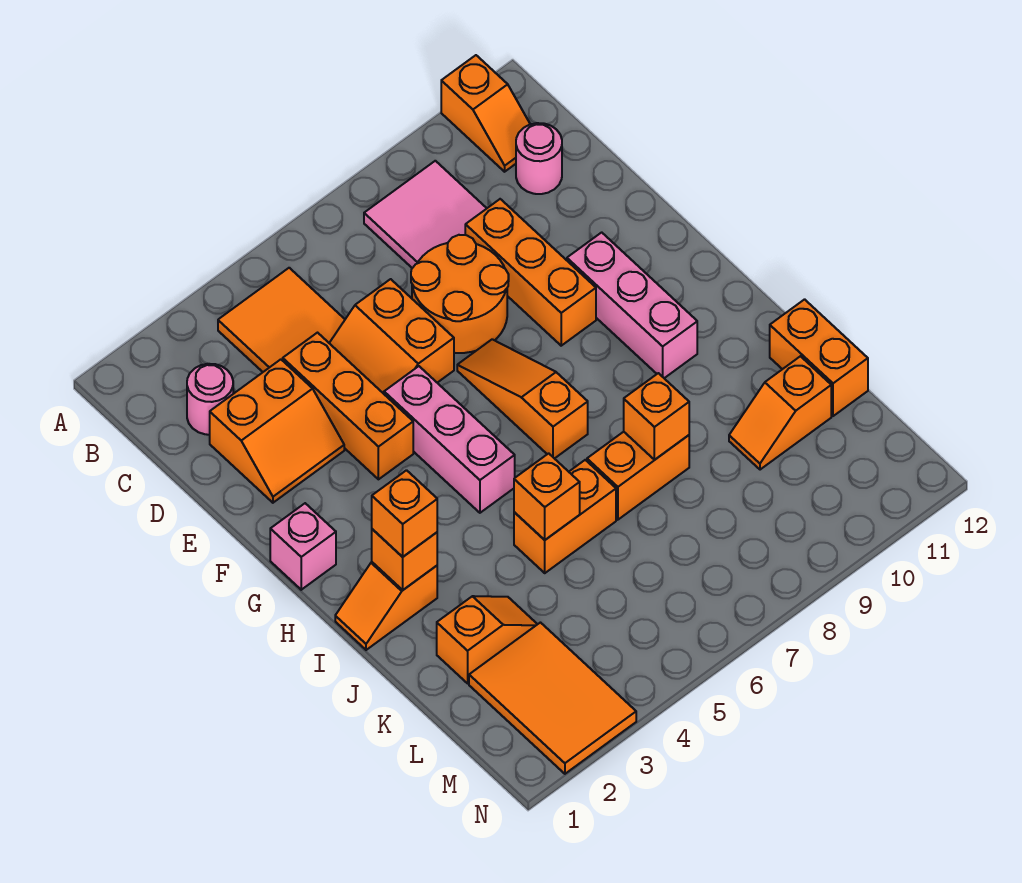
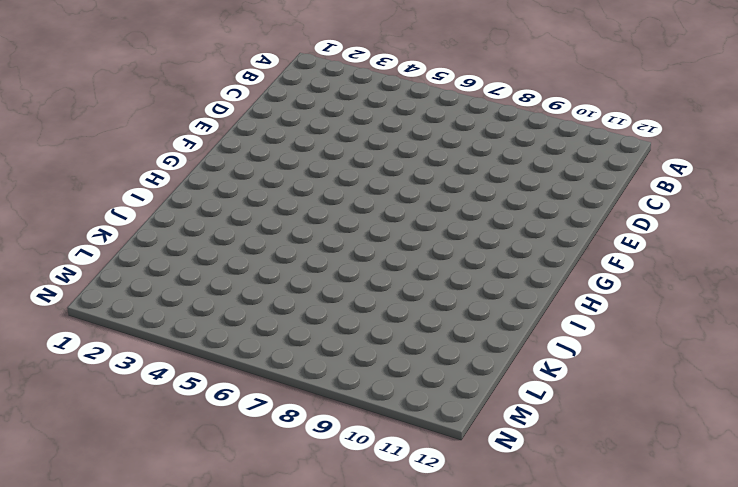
none -> orange slope A11:B11 level 1 top A
none -> orange tile B4:C5 level 1
none -> pink tile B8:C9 level 1

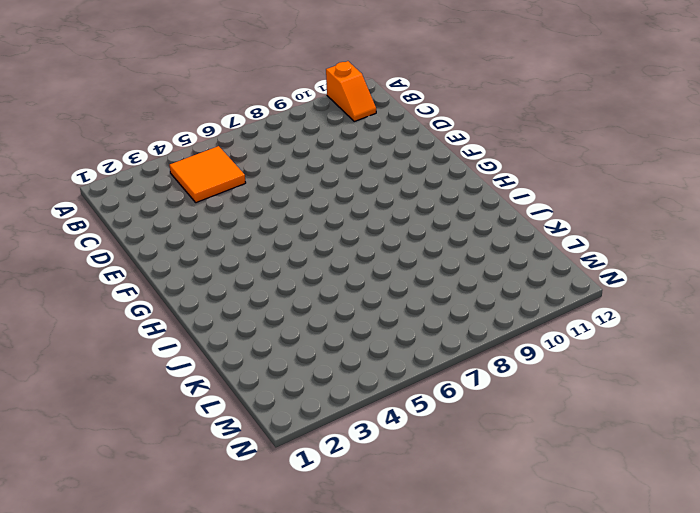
none -> pink tile B8:C9 level 1
none -> pink round brick C2 level 1
none -> pink round brick C11 level 1

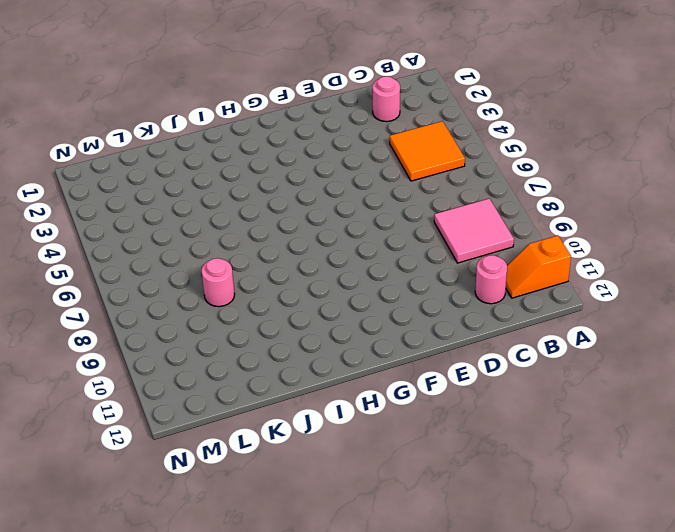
pink round brick K8 level 1 -> none
none -> orange slope D2:E3 level 1 top D
none -> orange brick D4:F4 level 1
none -> orange slope D5:E6 level 1 top 6

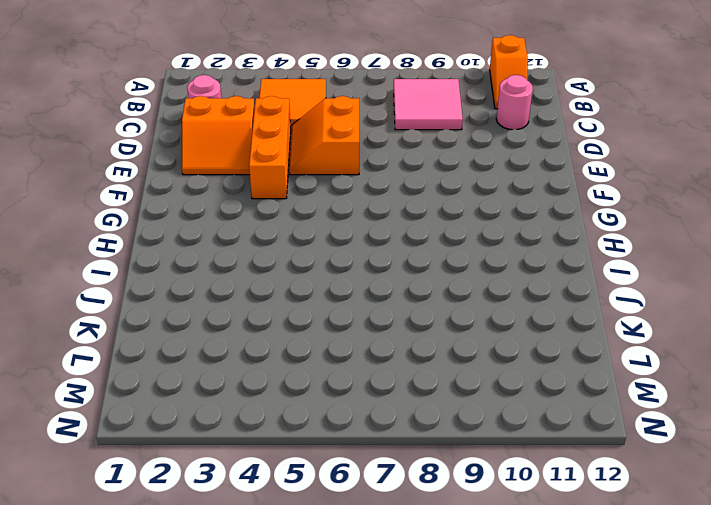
none -> orange round brick D7:E8 level 1
none -> orange brick D9:F9 level 1
none -> pink brick F5:H5 level 1

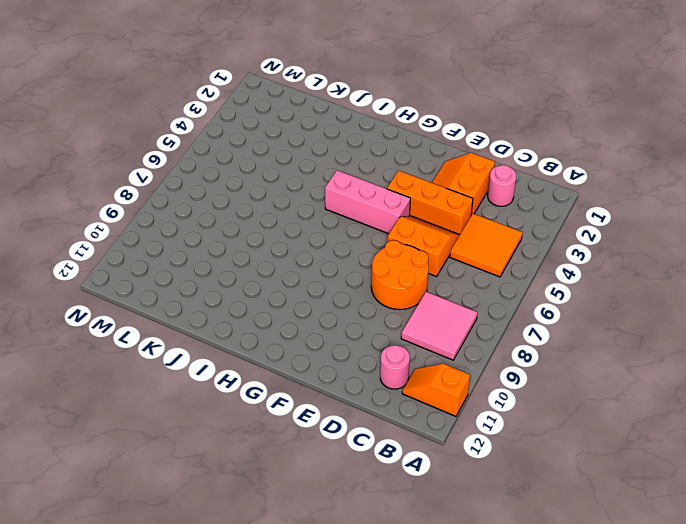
none -> orange brick D9:F9 level 1
none -> orange slope F7:H7 level 1 top H
none -> pink brick F10:H10 level 1

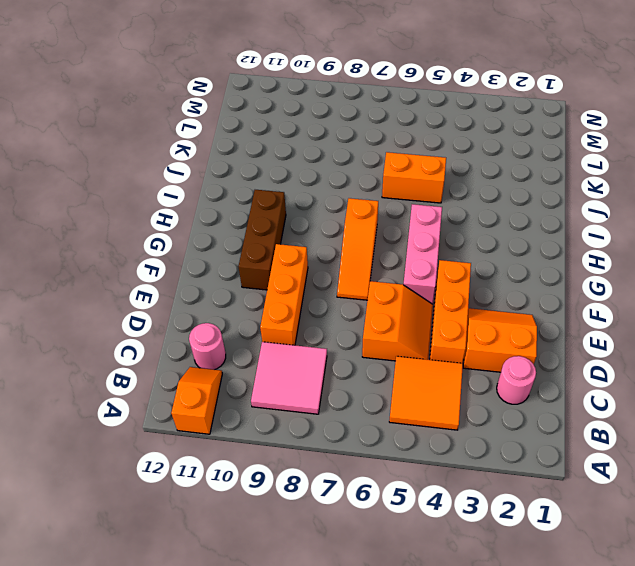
brown brick F10:H10 level 1 -> pink brick F10:H10 level 1
none -> orange round brick D7:E8 level 1
none -> pink brick G1 level 1
none -> orange slope I1:I2 level 1 top 2

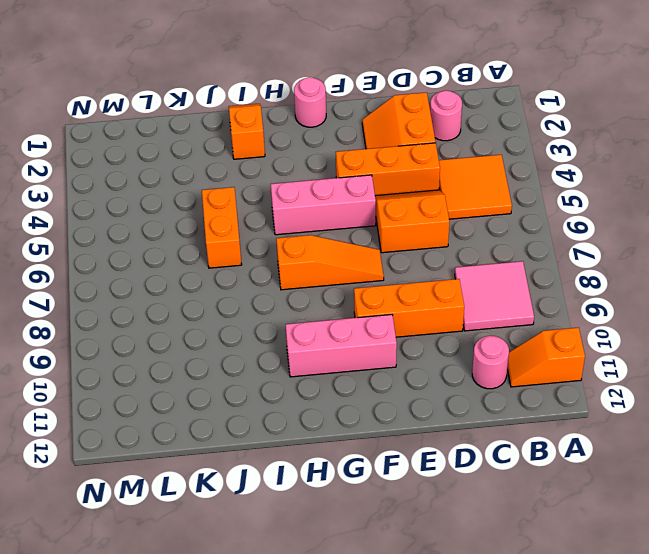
pink round brick G1 level 1 -> pink brick G1 level 1
none -> orange round brick D7:E8 level 1
none -> orange brick J7:J8 level 1
none -> orange brick J12:K12 level 1

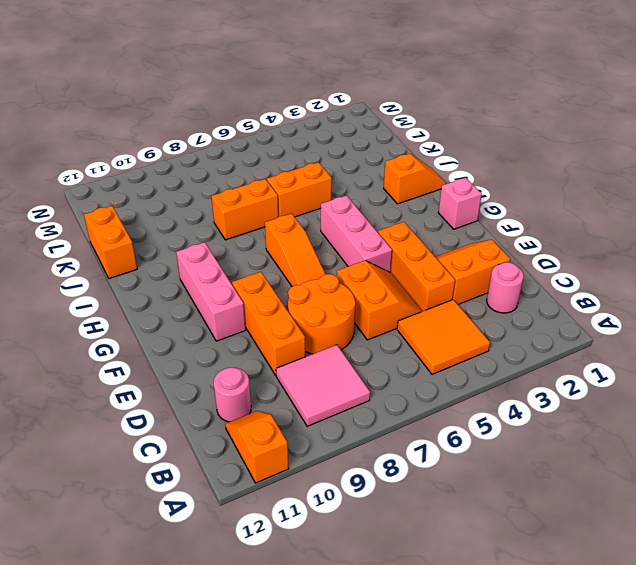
none -> orange slope K2:K3 level 1 top 2
none -> orange slope K10:K11 level 1 top 11
none -> orange tile L2:N3 level 1

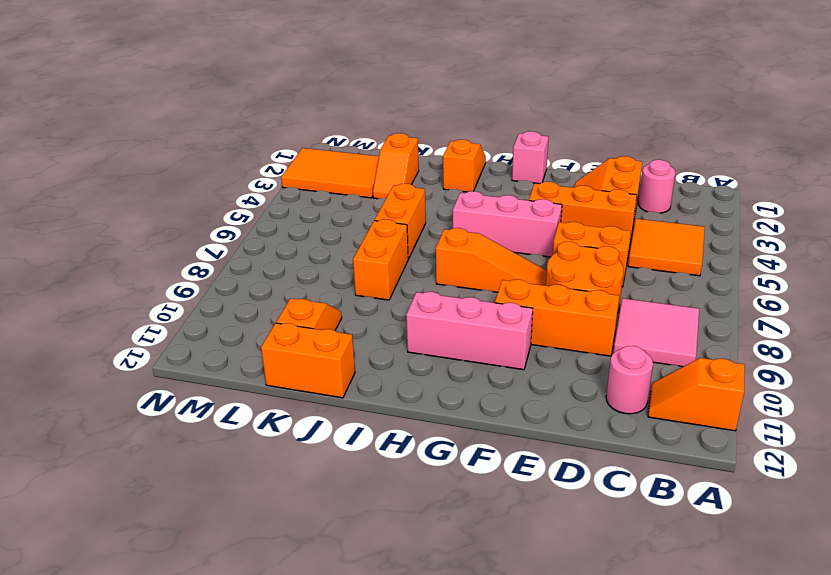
none -> orange brick I2 level 2
none -> orange brick J5 level 2
none -> orange brick J8 level 2

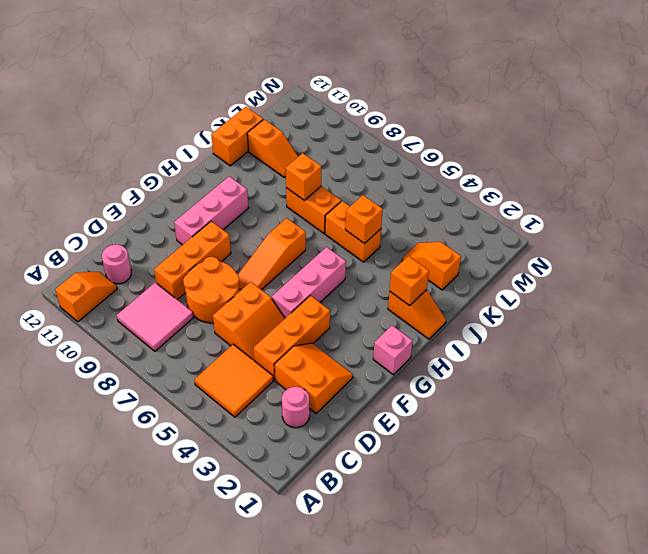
none -> orange tile L2:N3 level 1
none -> orange brick I2 level 3

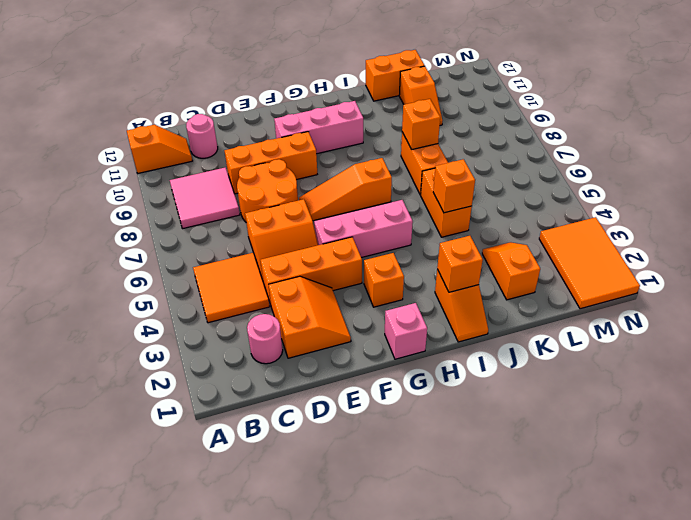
orange brick G3 level 1 -> orange brick I2 level 3
orange tile M1:N3 level 1 -> orange tile L2:N3 level 1

